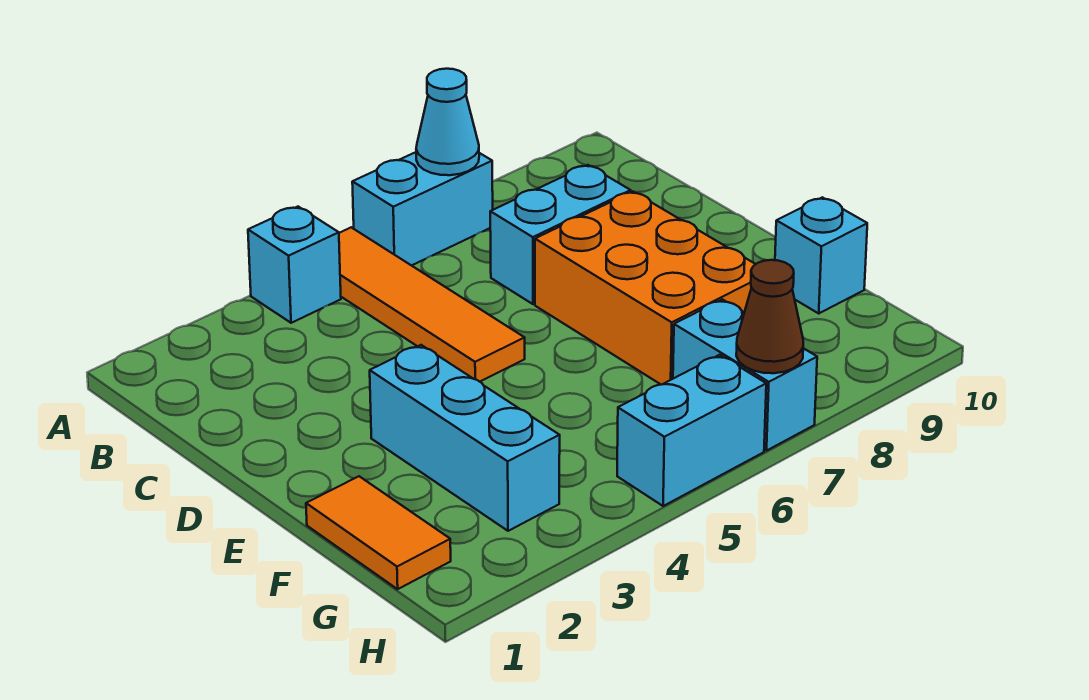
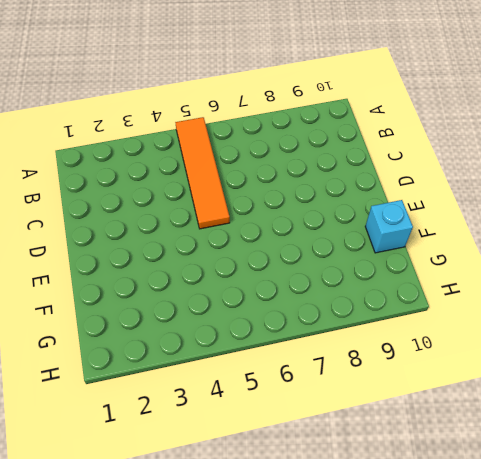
none -> cyan brick A4 level 1
none -> cyan brick A6:A7 level 1
none -> cyan brick C7:C8 level 1

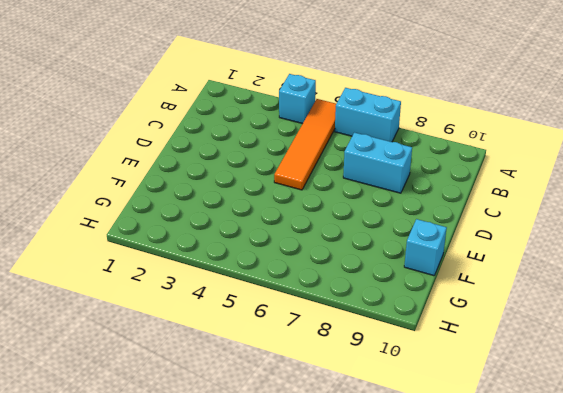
none -> orange brick D7:F8 level 1
none -> cyan brick E3:G3 level 1
none -> orange tile F1:G1 level 1

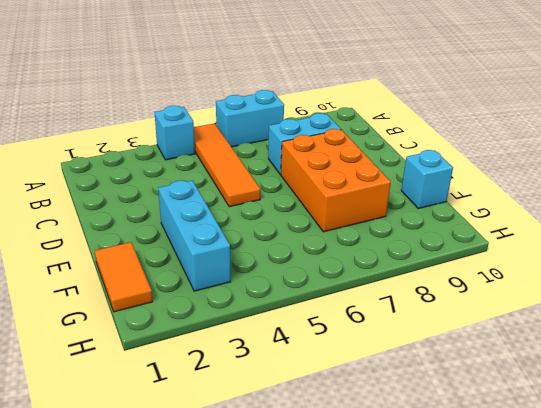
none -> cyan brick G7:H7 level 1
none -> cyan brick H5:H6 level 1
none -> cyan cone A7 level 2

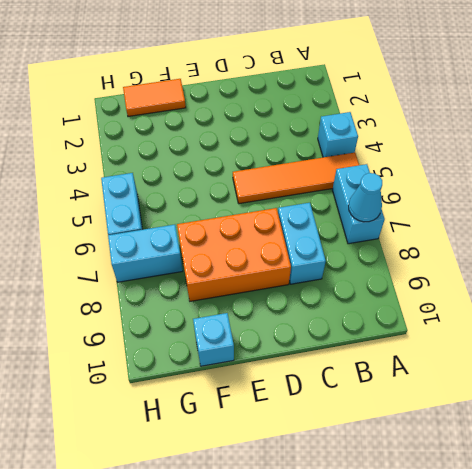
none -> cyan brick E3:G3 level 1
none -> brown cone H7 level 2

